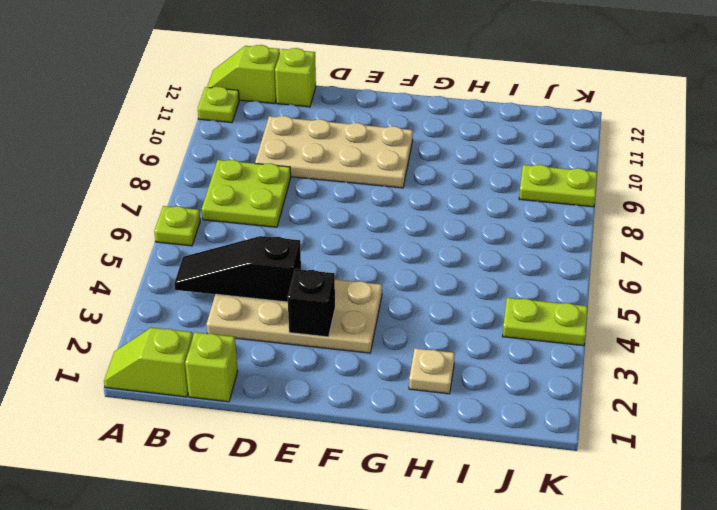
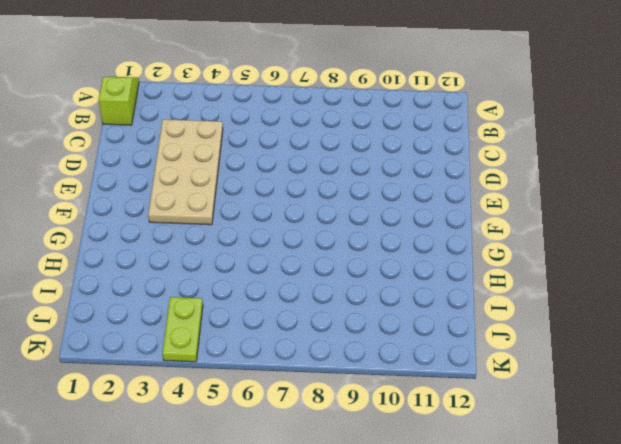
none -> lime plate A6 level 1
none -> lime plate A11 level 1
none -> lime slope A12:B12 level 1 top B

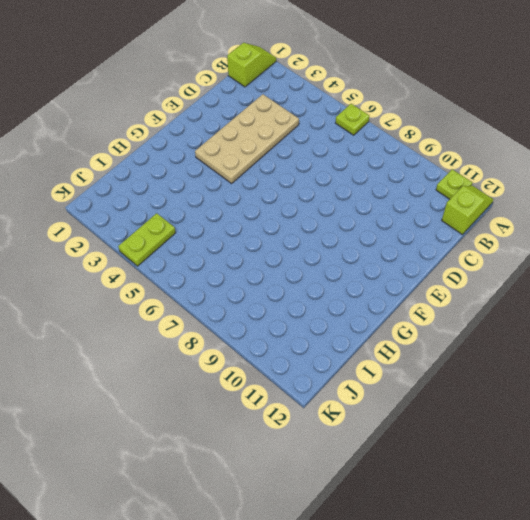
none -> lime plate B7:C8 level 1
none -> lime brick C1 level 1
none -> tan plate C9:F10 level 1

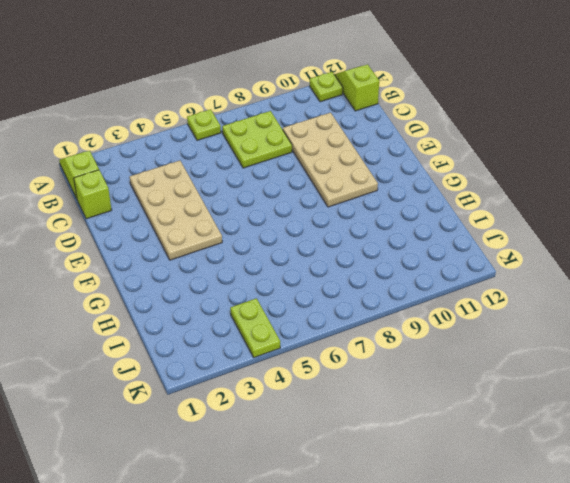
none -> lime brick C12 level 1
none -> tan plate H2 level 1
none -> lime plate J9:K9 level 1

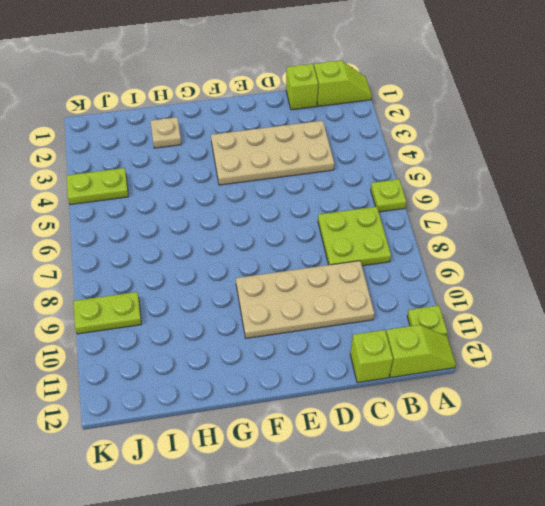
none -> black slope B4:D4 level 2 top D
none -> black brick E3 level 2

